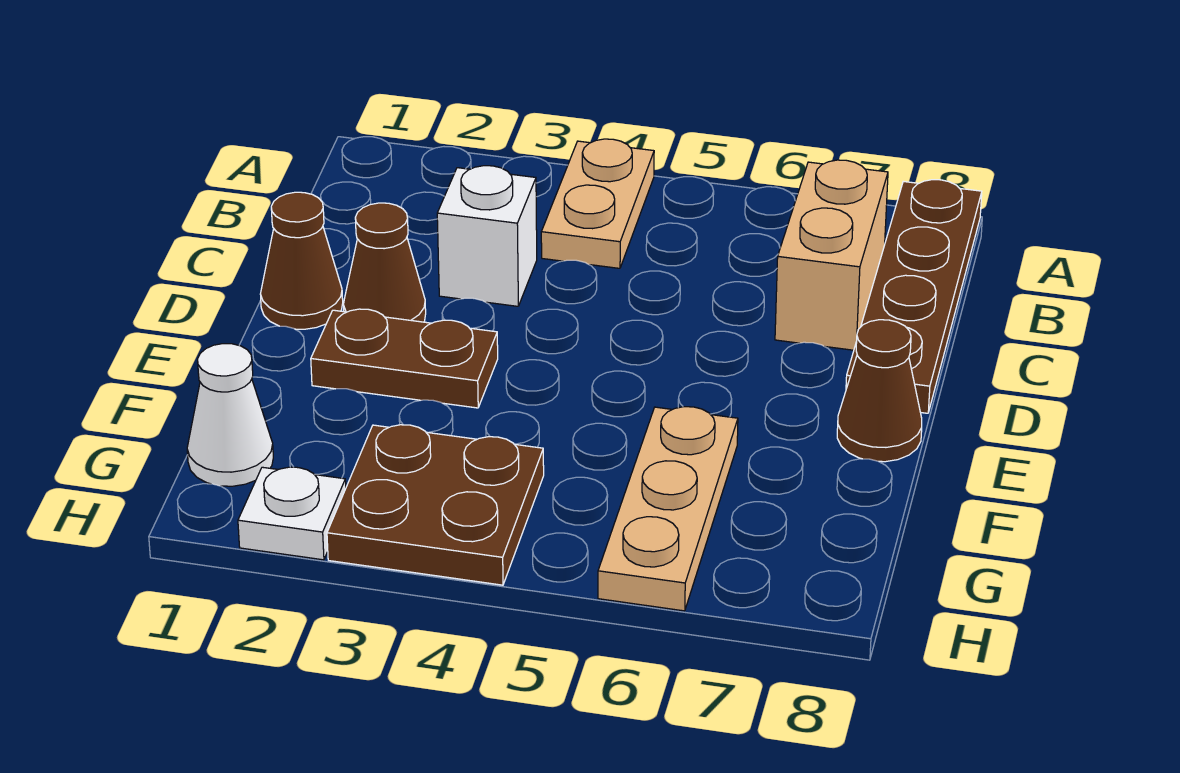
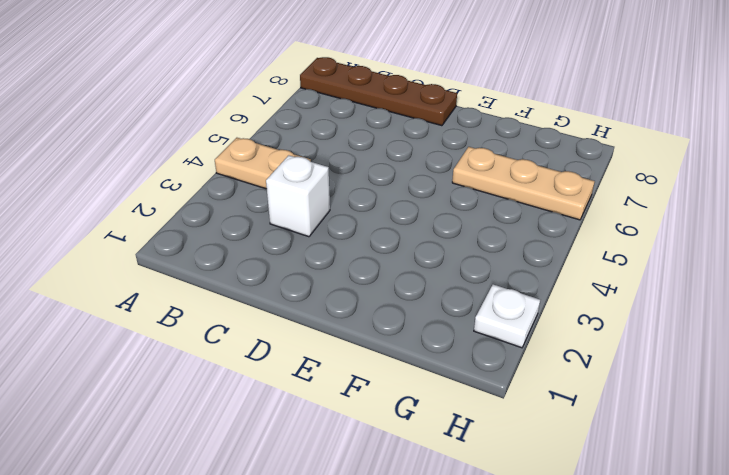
none -> tan brick B7:C7 level 1
none -> brown cone D1 level 1
none -> brown cone D2 level 1

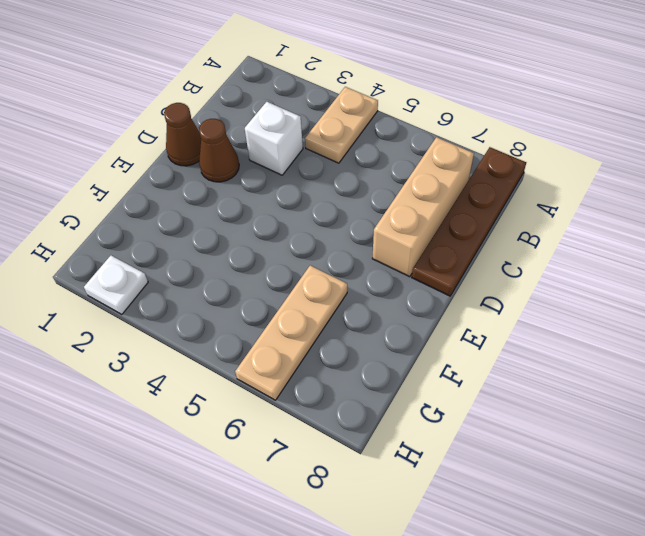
tan brick B7:D7 level 1 -> tan brick B7:C7 level 1
none -> brown plate E2:E3 level 1
none -> brown cone E8 level 1
none -> white cone G1 level 1

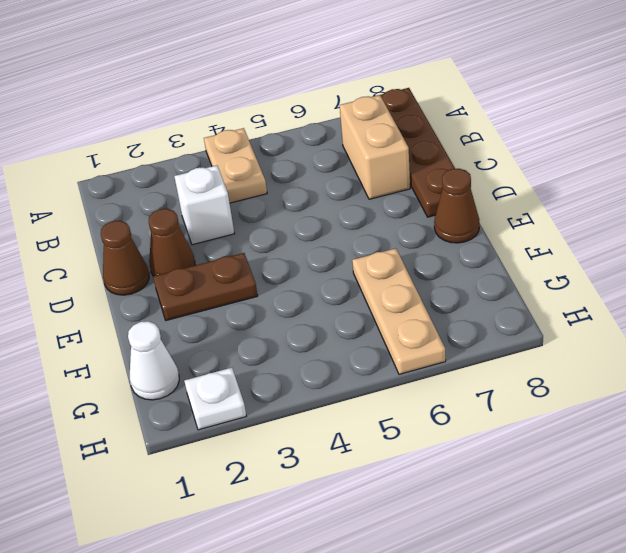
none -> brown plate G3:H4 level 1

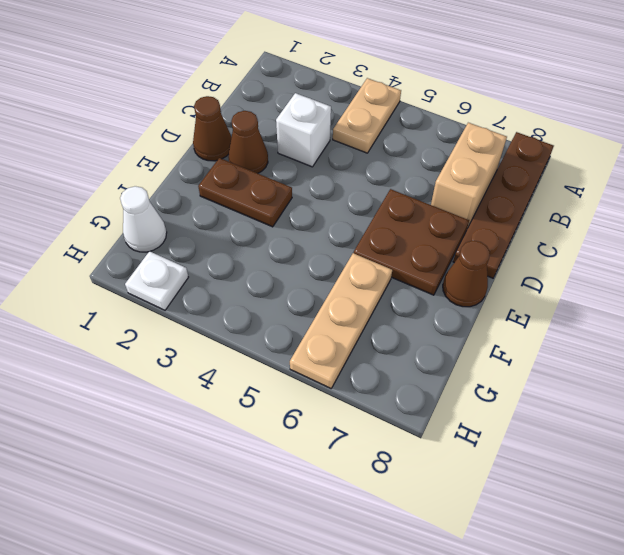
brown plate D6:E7 level 1 -> brown plate G3:H4 level 1

